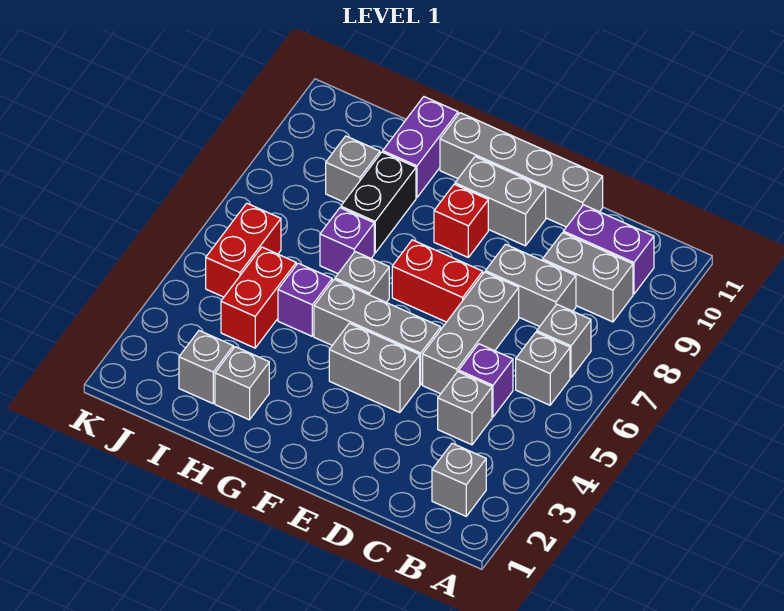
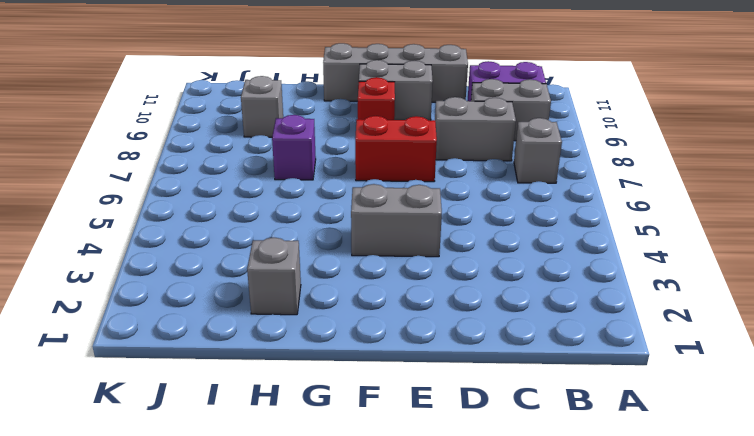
none -> grey brick B2 level 1
none -> grey brick B6 level 1
none -> grey brick C4 level 1

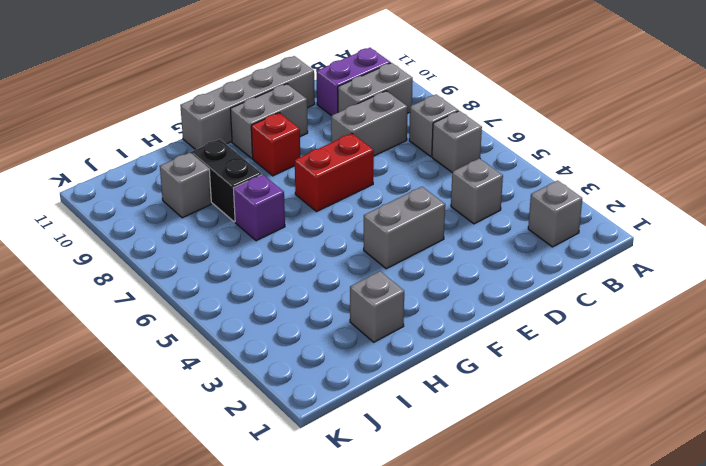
none -> purple brick C5 level 1
none -> grey brick D5:D7 level 1
none -> grey brick E5:G5 level 1

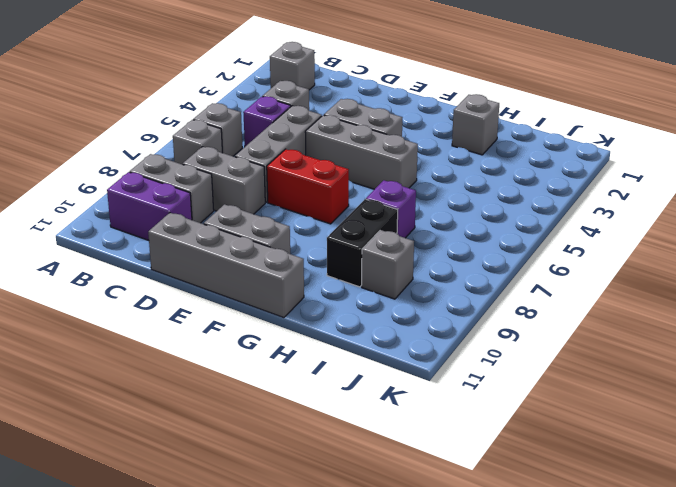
none -> red brick F9 level 1
none -> grey brick G6 level 1
none -> purple brick H5 level 1

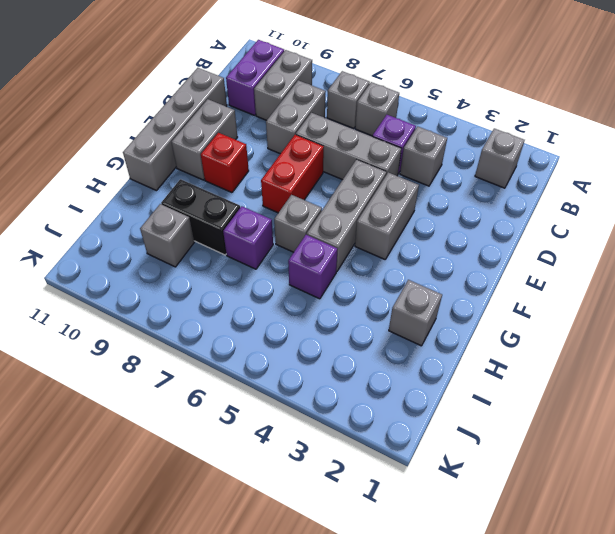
none -> purple brick H10:H11 level 1
none -> grey brick I2 level 1
none -> red brick I4:I5 level 1

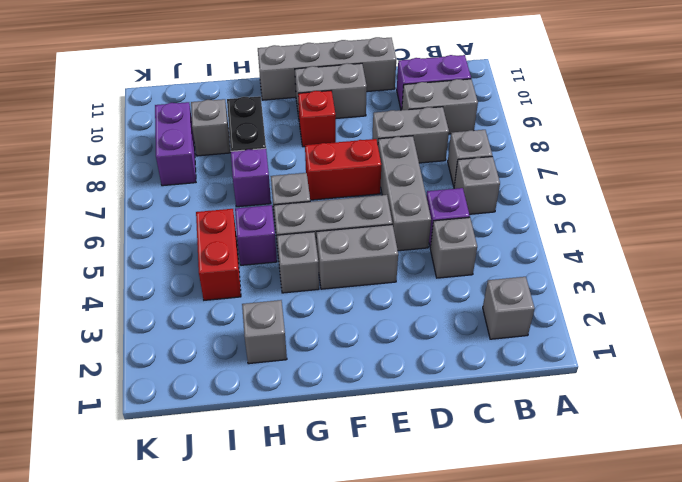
grey brick G4 level 1 -> grey brick I2 level 1
purple brick J8:J9 level 1 -> purple brick H10:H11 level 1
none -> red brick J5:J6 level 1

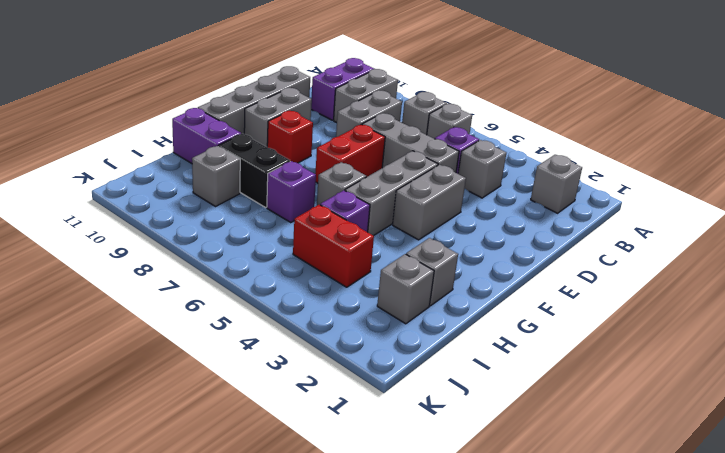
none -> red brick J5:J6 level 1

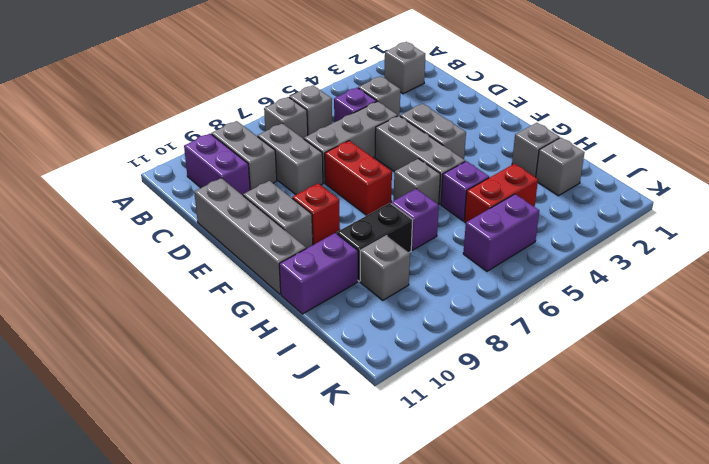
purple brick J5:J6 level 1 -> red brick J5:J6 level 1

